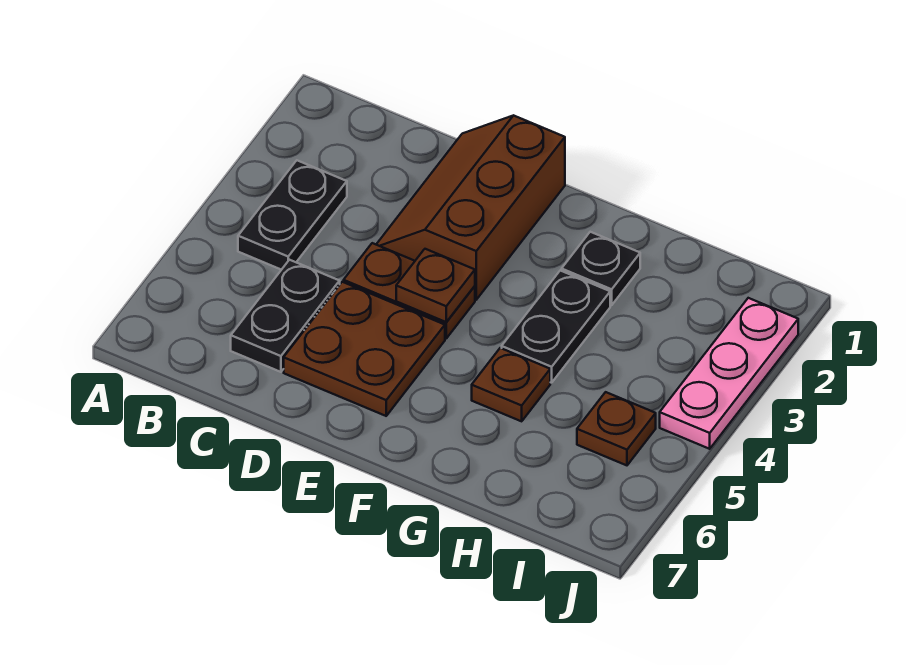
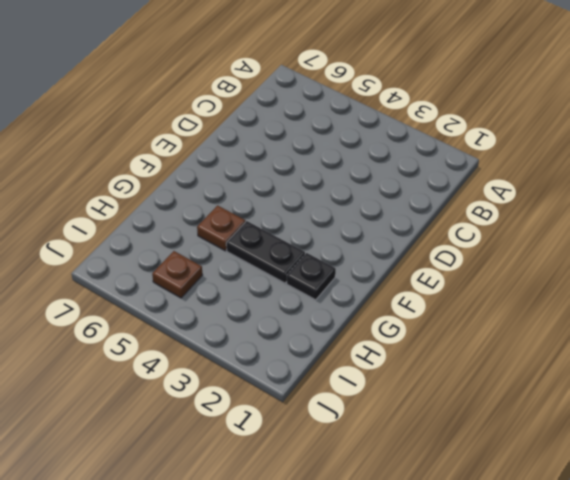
none -> black plate B3:B4 level 1
none -> black plate C5:C6 level 1

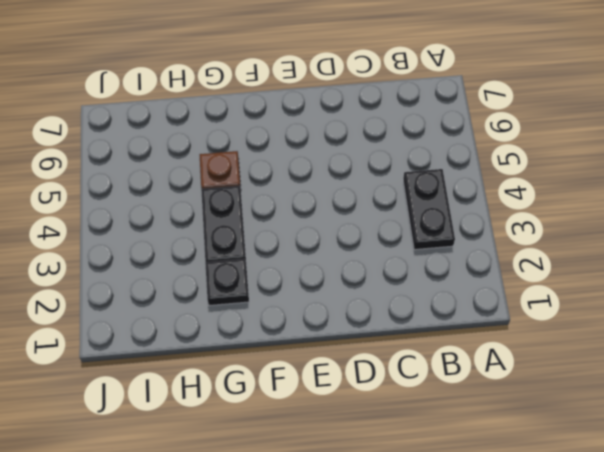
none -> black plate C5:C6 level 1
none -> brown slope D1:E3 level 1 top E

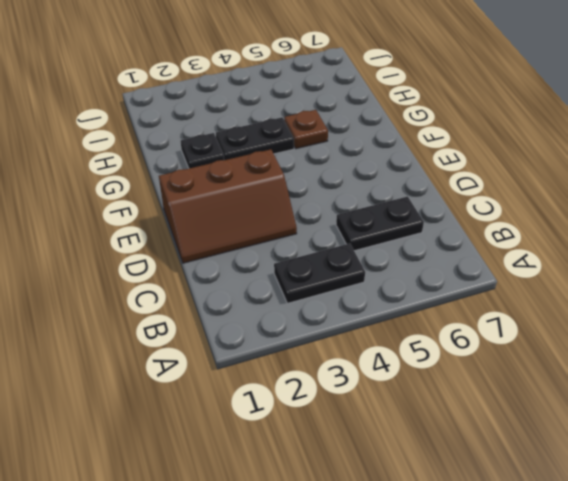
none -> brown plate D4:E4 level 1
none -> brown plate D5:E6 level 1

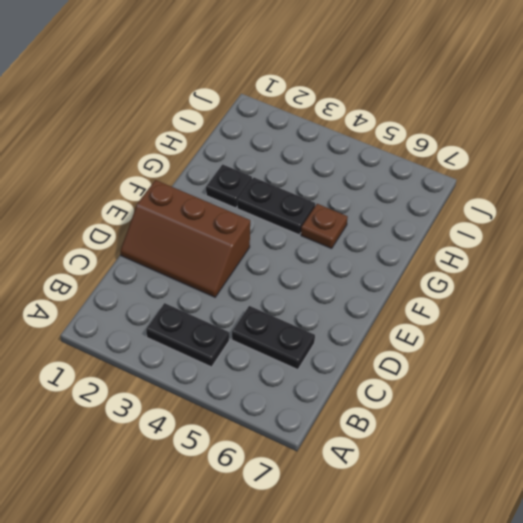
none -> brown plate D4:E4 level 1
none -> brown plate D5:E6 level 1

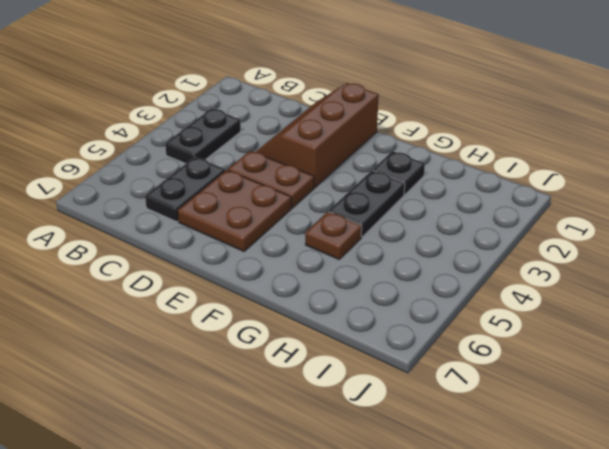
none -> brown plate I5 level 1
none -> pink plate J2:J4 level 1

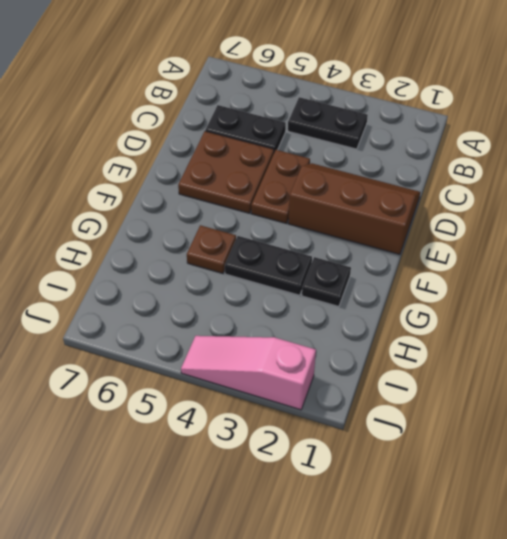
pink slope J2:J4 level 1 top 2 -> pink plate J2:J4 level 1
none -> brown plate I5 level 1
none -> brown plate E4 level 2

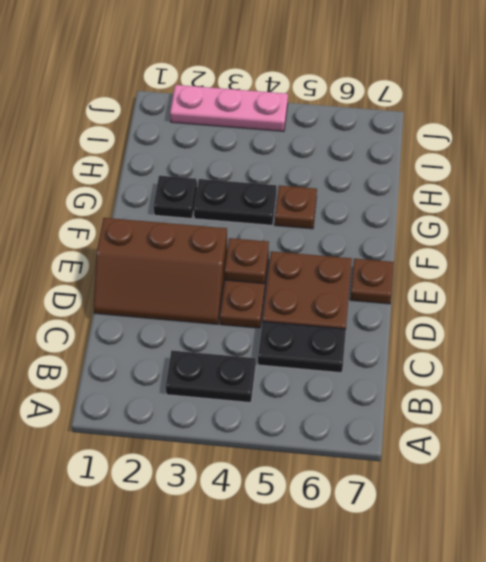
brown plate E7 level 1 -> brown plate I5 level 1

